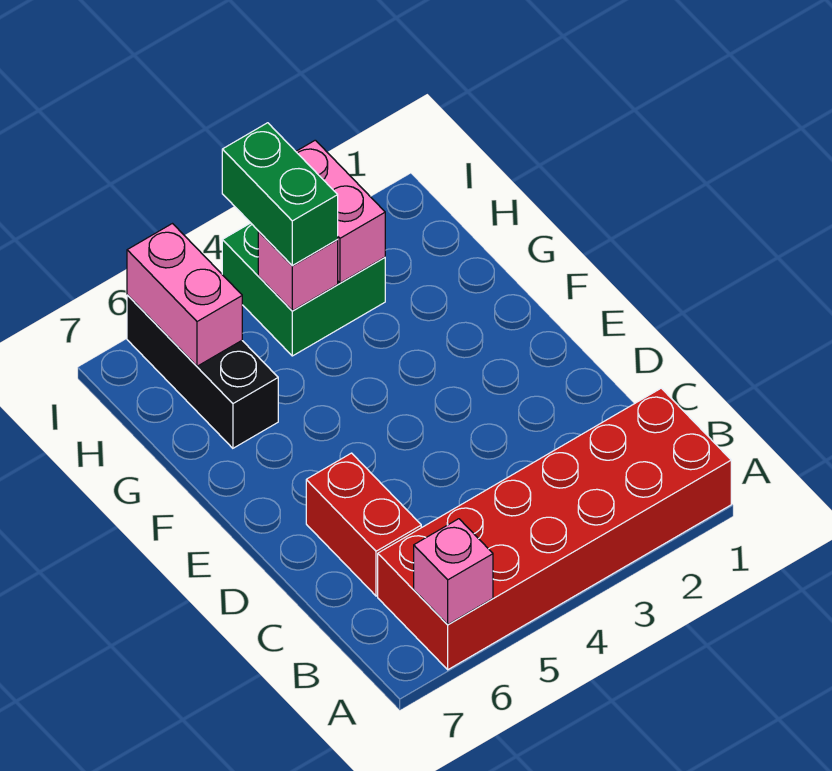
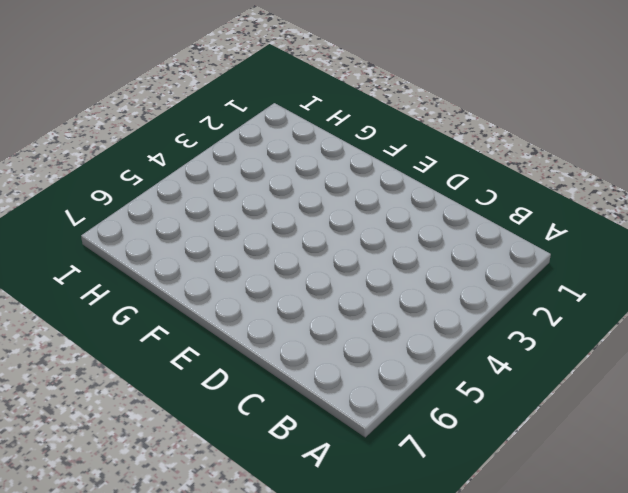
none -> red brick A1:B6 level 1
none -> red brick C6:D6 level 1

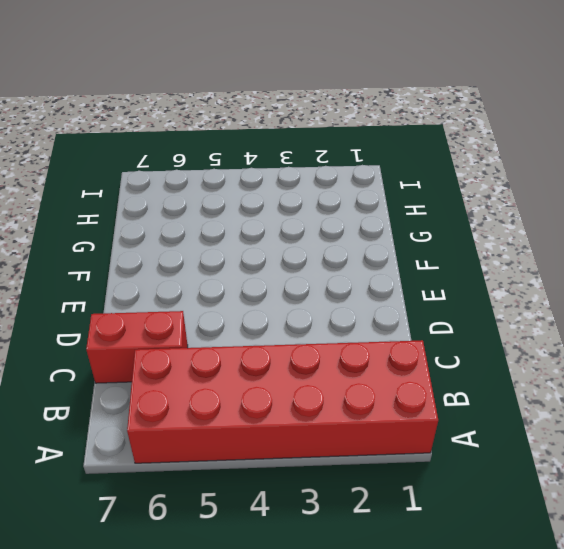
red brick C6:C7 level 1 -> red brick C6:D6 level 1
none -> black brick G6:I6 level 1
none -> green brick H3:I4 level 1

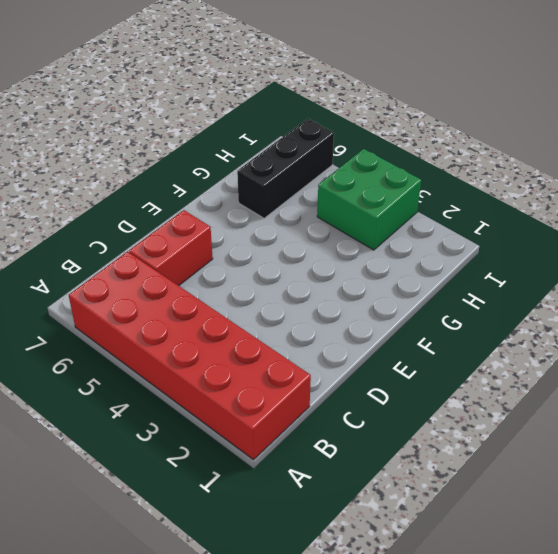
none -> pink brick A6 level 2
none -> pink brick H3:I3 level 2

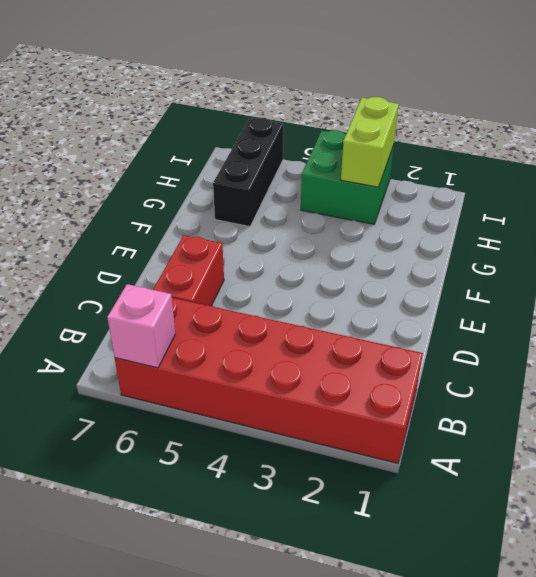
lime brick H3:I3 level 2 -> pink brick H3:I3 level 2
none -> pink brick H4 level 2
none -> pink brick H6:I6 level 2

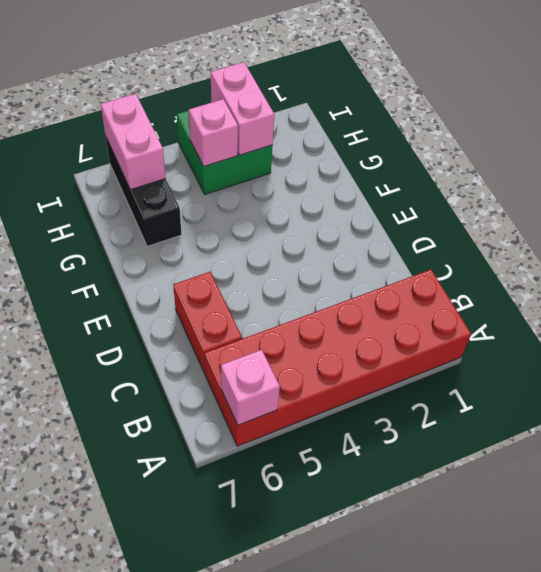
none -> green brick H4:I4 level 3

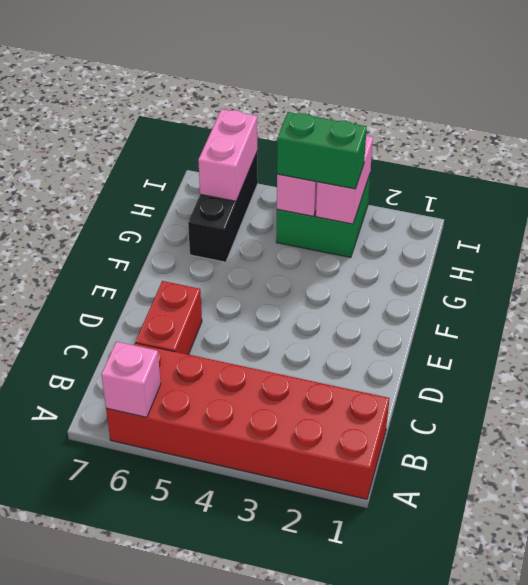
green brick H3:H4 level 3 -> green brick H4:I4 level 3

